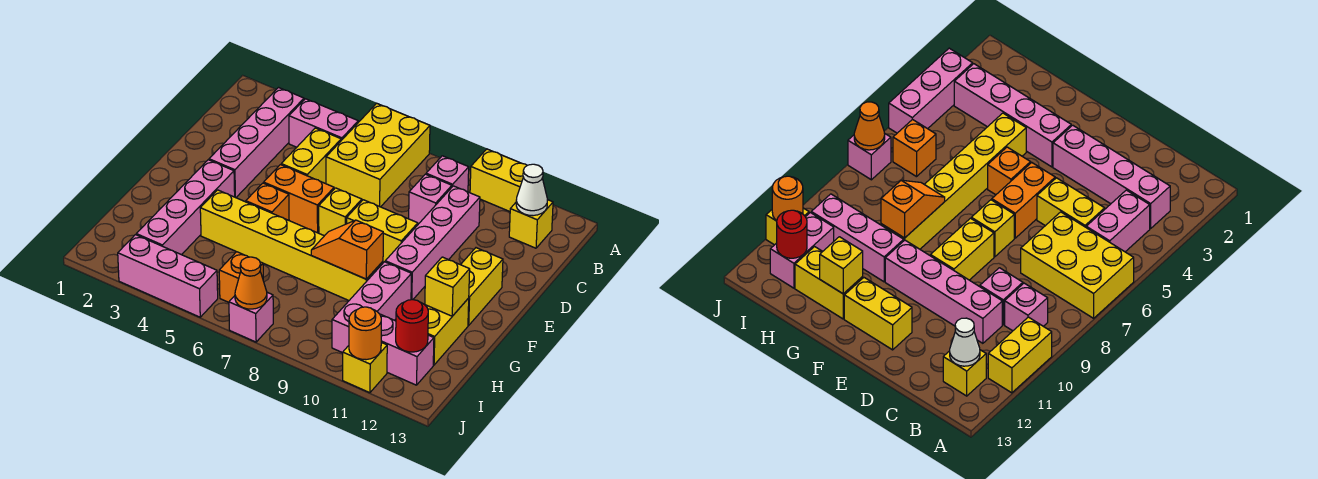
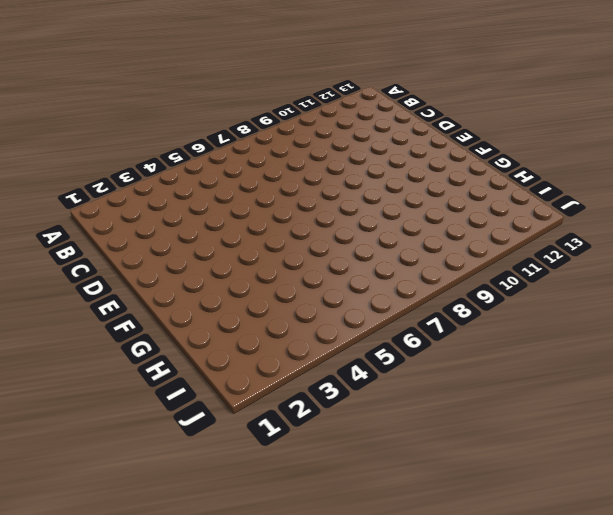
none -> yellow brick A6:C7 level 1
none -> yellow brick A10:A11 level 1
none -> pink brick B3:E3 level 1

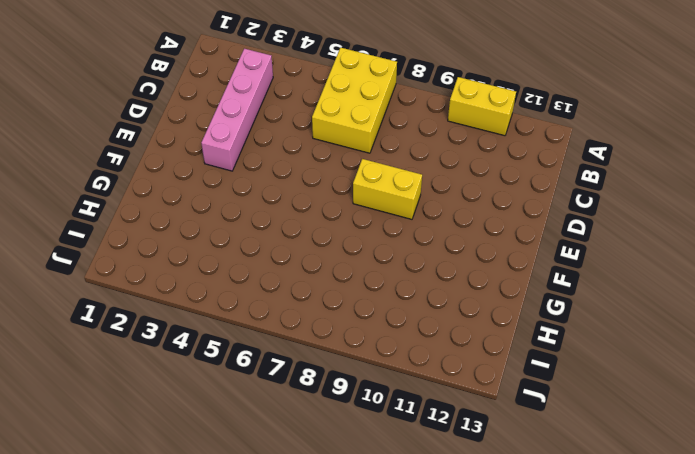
none -> pink brick B4:B5 level 1
none -> pink brick B9 level 1
none -> yellow brick B12 level 1

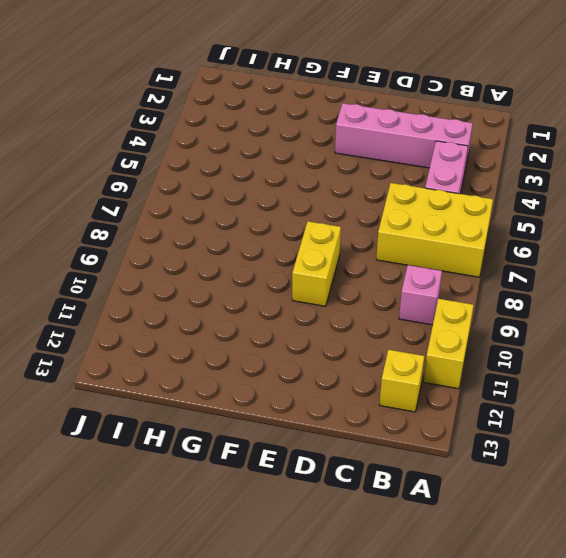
none -> yellow brick C5:D5 level 1
none -> pink brick C9 level 1
none -> pink brick C10:F10 level 1

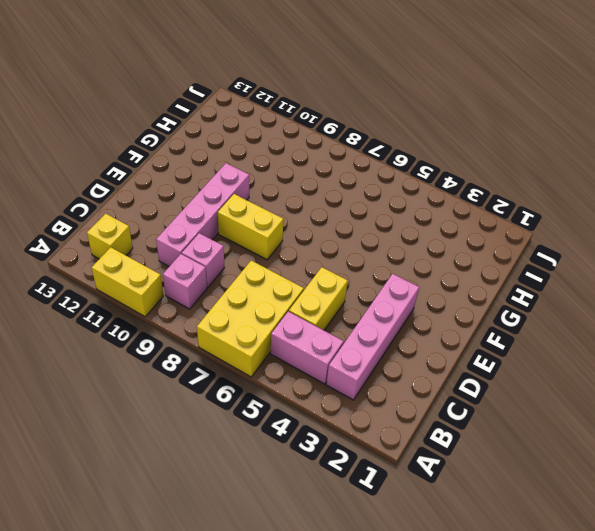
none -> orange brick E5:E6 level 1
none -> yellow brick E7 level 1
none -> yellow brick E12:F12 level 1

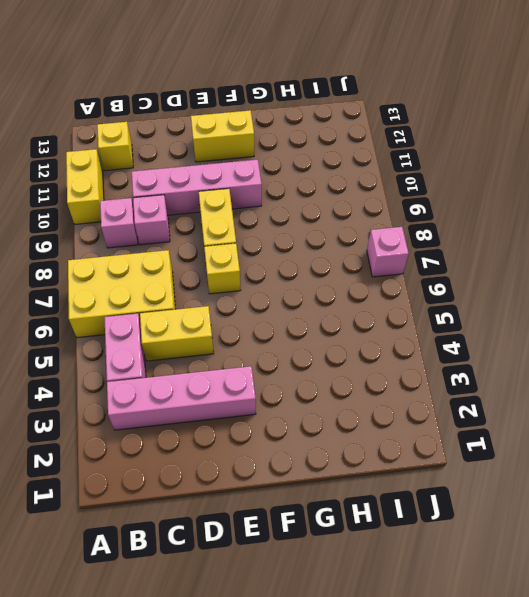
none -> orange brick E5:E6 level 1
none -> pink brick F3:I3 level 1
none -> orange brick F5 level 1

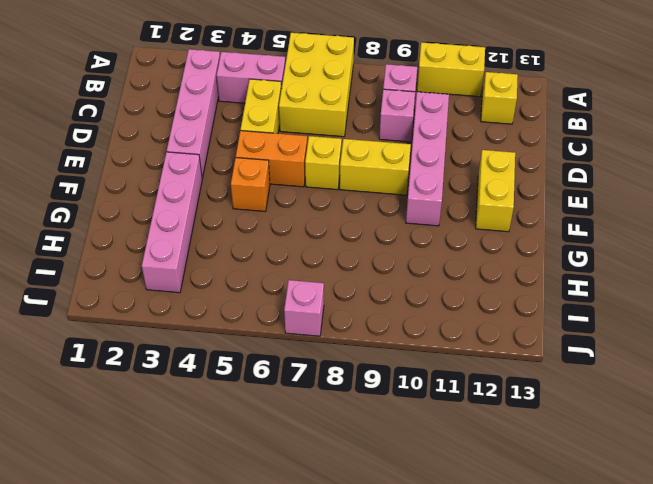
none -> yellow brick G4:G9 level 1
none -> pink brick G10:I10 level 1
none -> yellow brick G12:H12 level 1

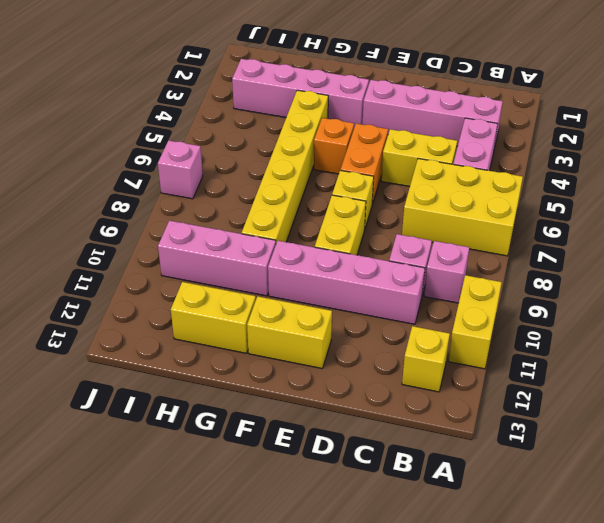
none -> orange brick I6 level 1
none -> pink brick I11:I12 level 1
none -> pink brick J3:J5 level 1

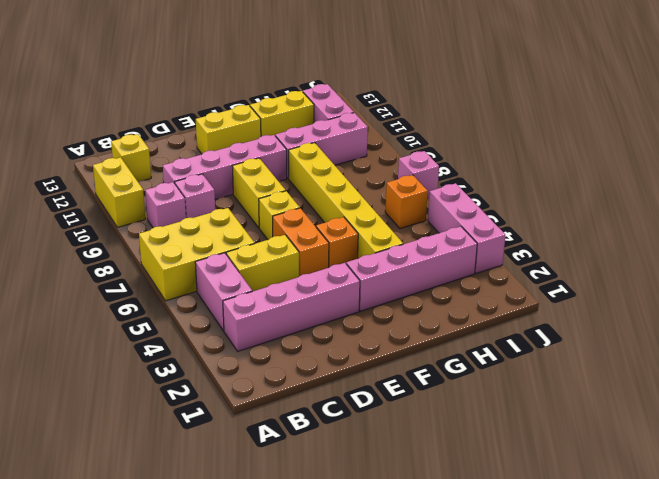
none -> yellow brick J11 level 1
none -> white cone B12 level 2
none -> orange slope G8:G9 level 2 top 9

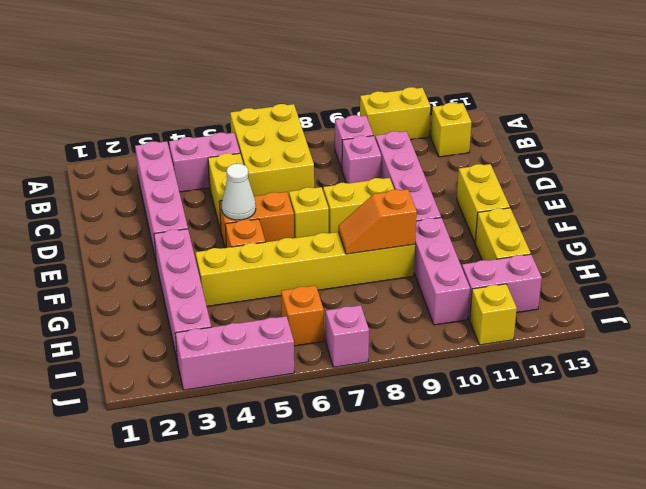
white cone E5 level 2 -> white cone B12 level 2
none -> yellow brick G12 level 2
none -> red round brick I12 level 2
none -> orange cone J7 level 2

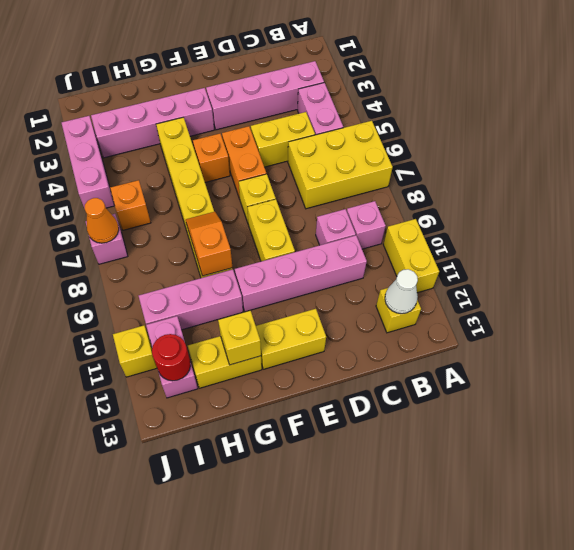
none -> orange round brick J11 level 2

